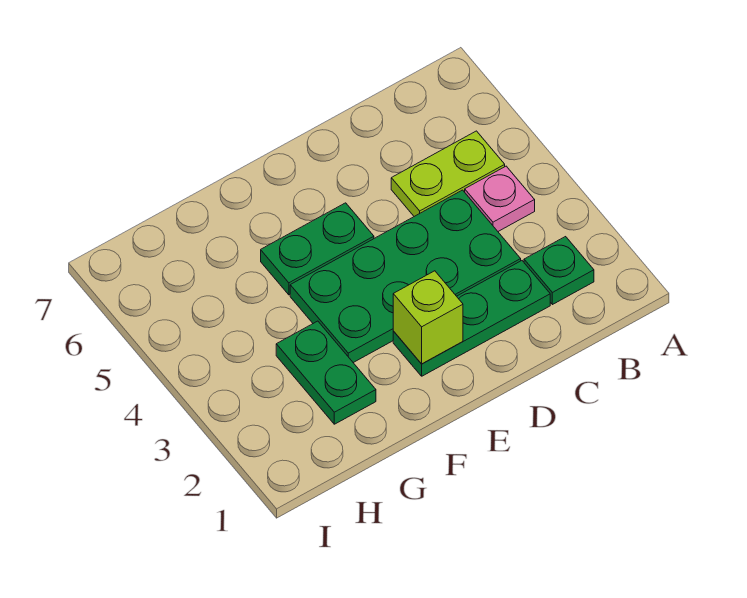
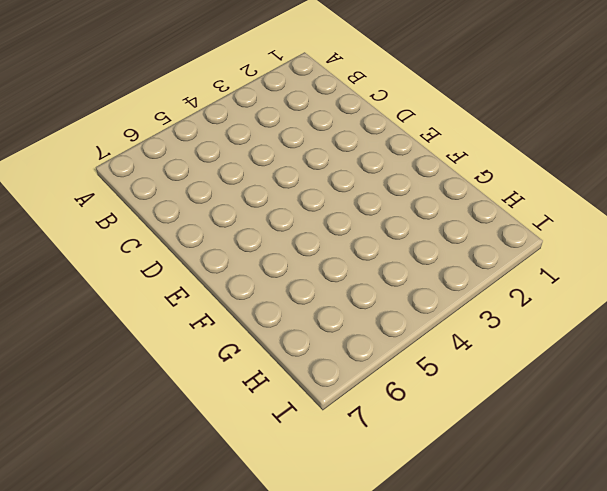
none -> green plate B2 level 1
none -> pink plate B4 level 1

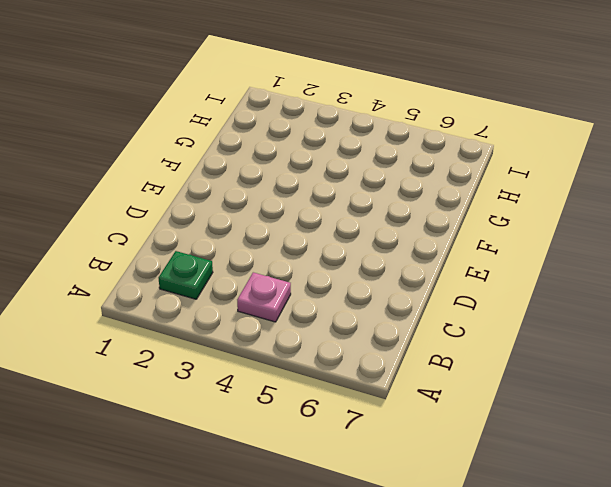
none -> lime plate B5:C5 level 1
none -> green plate C2:E2 level 1

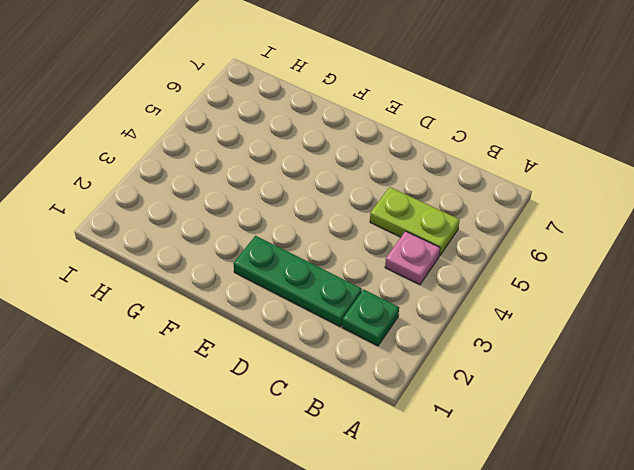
none -> green plate C3:F4 level 1
none -> green plate E5:F5 level 1

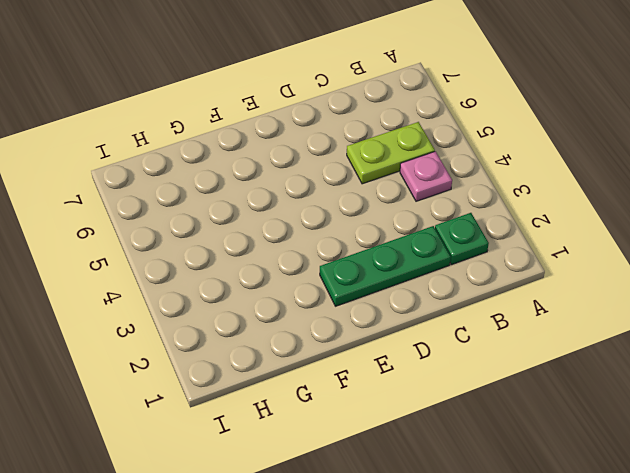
none -> green plate C3:F4 level 1
none -> green plate E5:F5 level 1

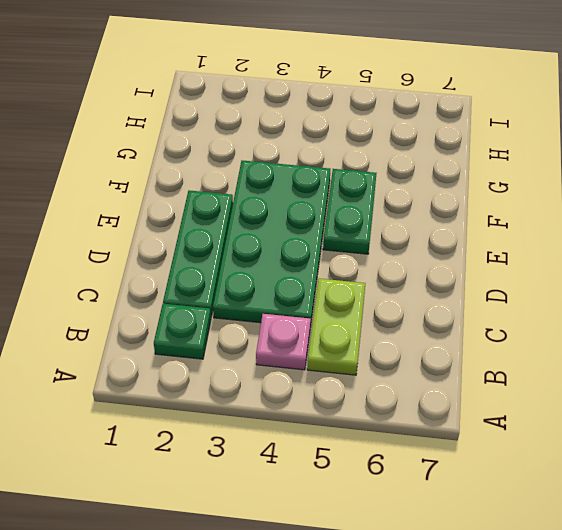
none -> green plate G2:G3 level 1
none -> lime brick E2 level 2

